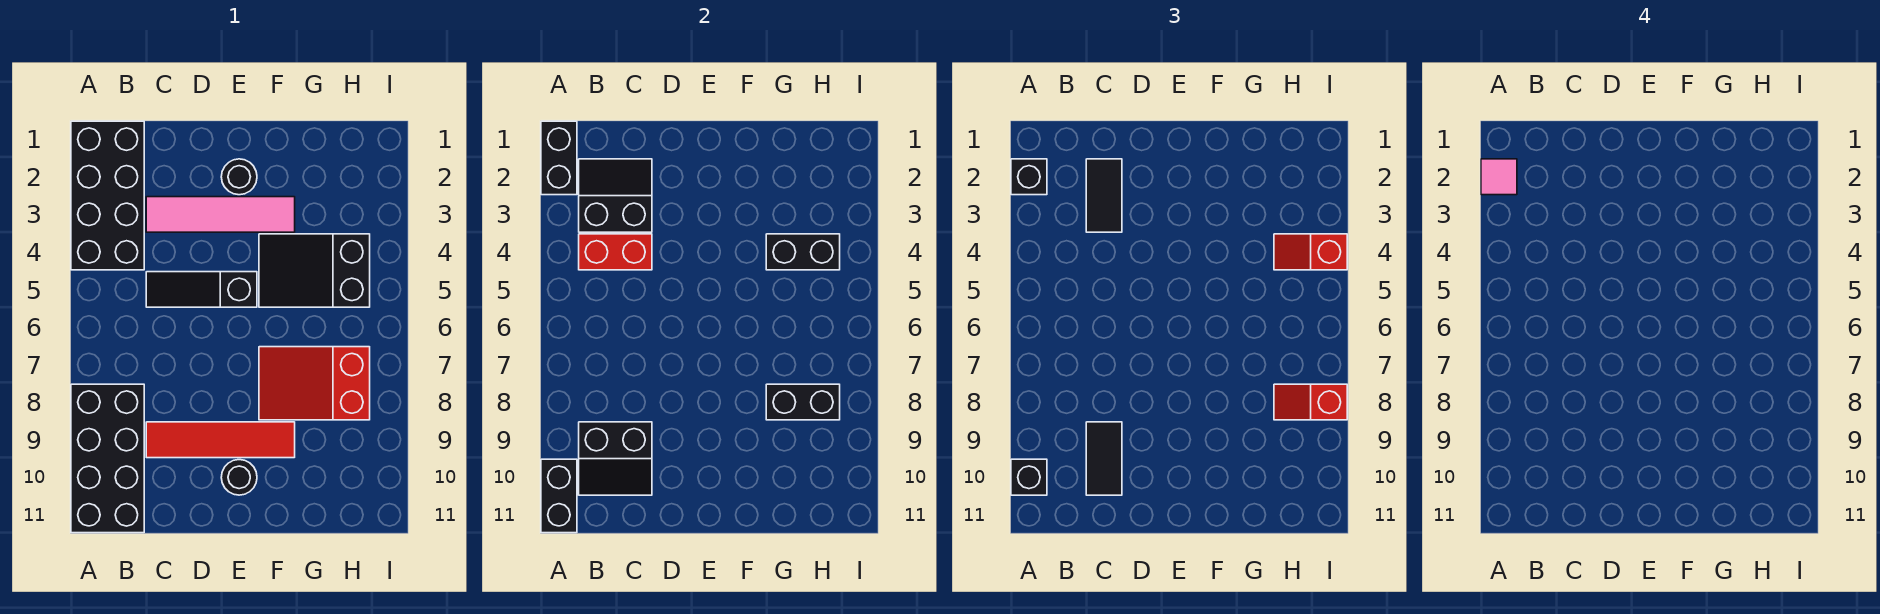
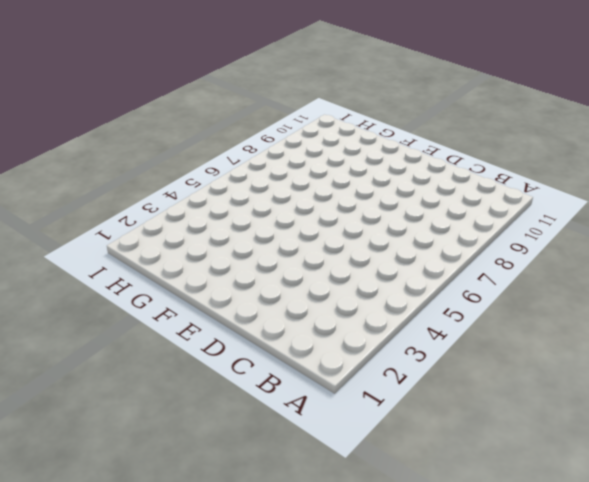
none -> black brick A1:B4 level 1
none -> black brick A8:B11 level 1
none -> pink tile C3:F3 level 1

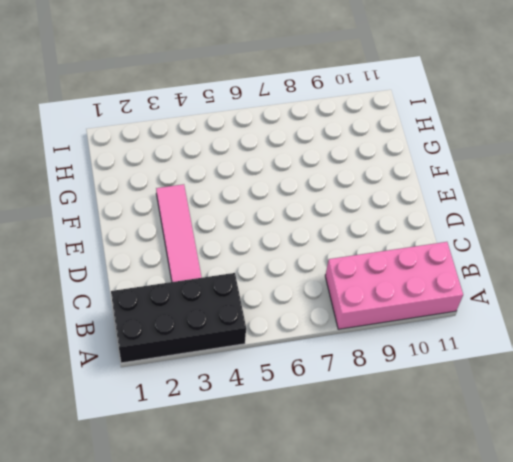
pink brick A8:B11 level 1 -> black brick A8:B11 level 1
none -> black slope C5:E5 level 1 top E
none -> red tile C9:F9 level 1
none -> black round brick E2 level 1

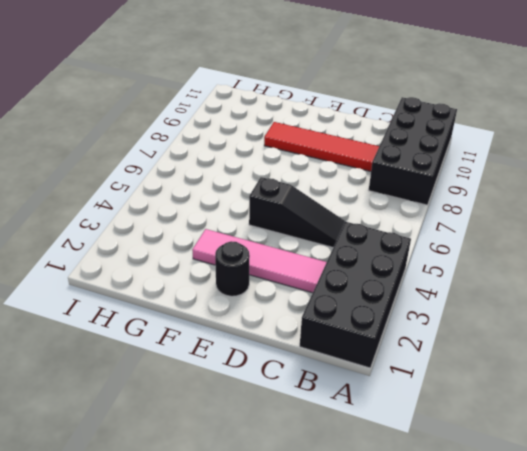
none -> black round brick E10 level 1
none -> black slope F4:H5 level 1 top H
none -> red slope F7:H8 level 1 top H

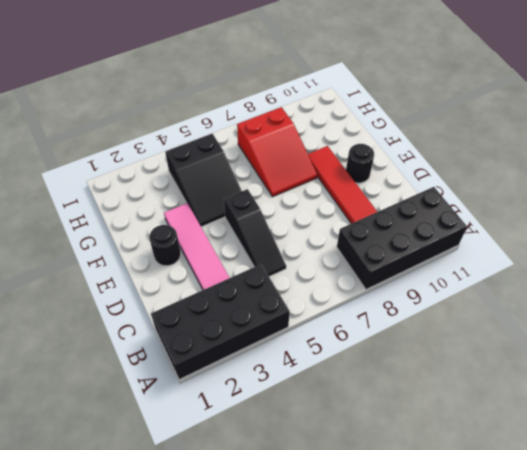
none -> black brick A1:A2 level 2
none -> black brick A10:A11 level 2
none -> black slope B2:C3 level 2 top 3

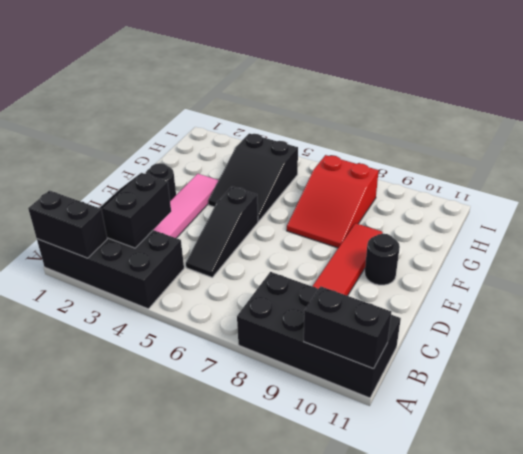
none -> red brick B4:C4 level 2
none -> black slope B9:C10 level 2 top 9
none -> black brick G4:H4 level 2

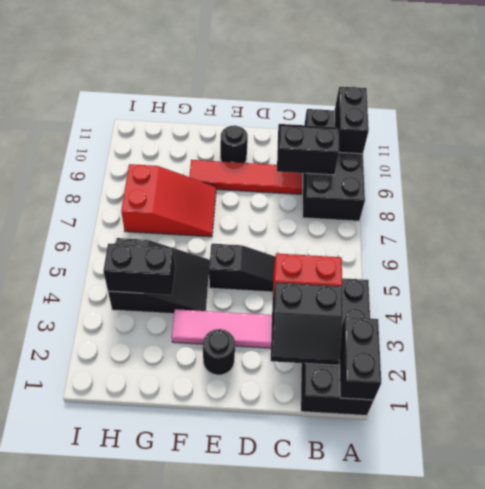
none -> black brick G8:H8 level 2
none -> black brick A2 level 3
none -> black brick A10 level 3

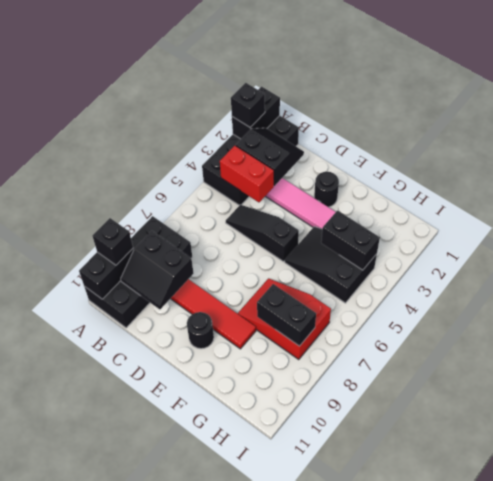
none -> black tile C2:C3 level 3
none -> black tile C9:C10 level 3
none -> red slope H4:I4 level 3 top I

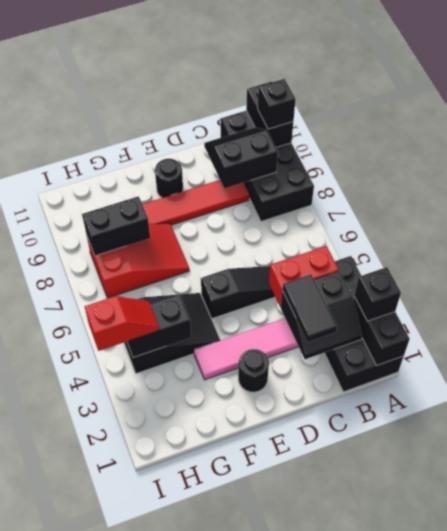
none -> black tile C9:C10 level 3
none -> red slope H8:I8 level 3 top I
none -> pink tile A2 level 4

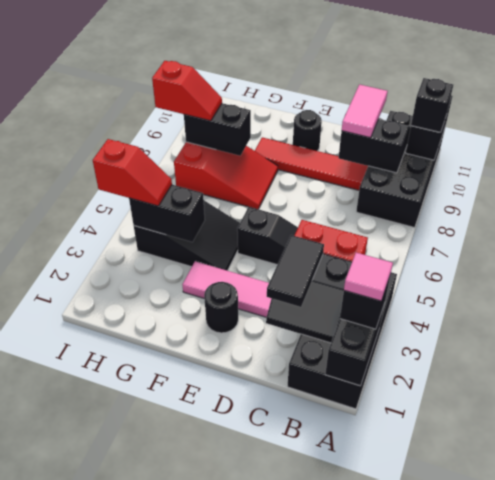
pink tile C9:C10 level 3 -> black tile C9:C10 level 3

